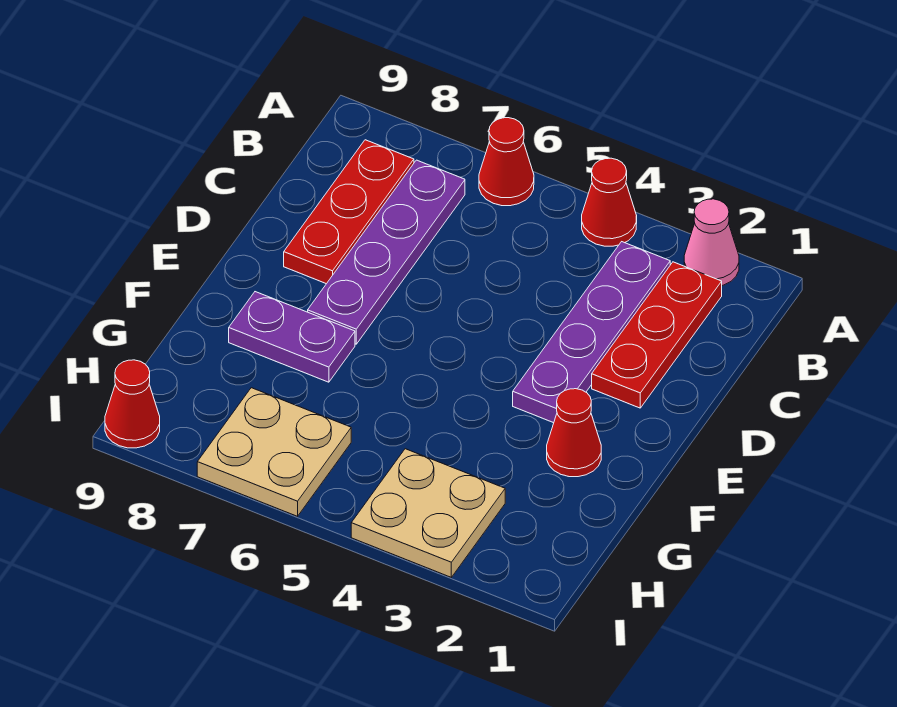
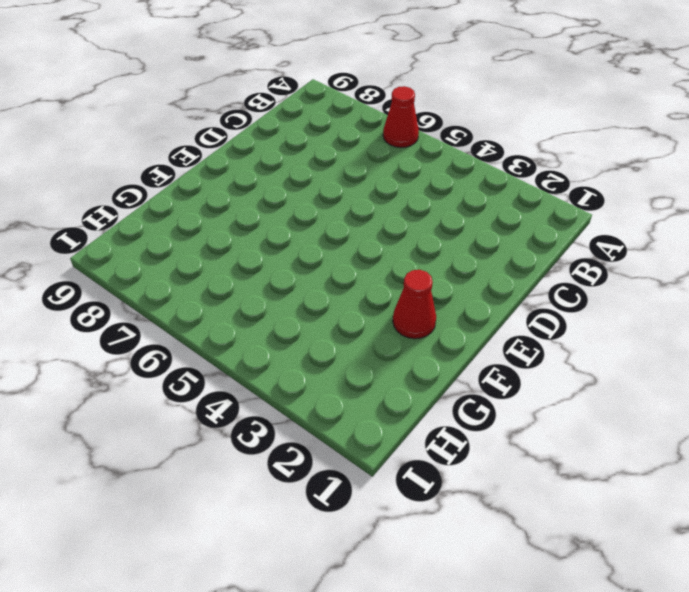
none -> pink cone A2 level 1
none -> red cone A4 level 1
none -> red plate B2:D2 level 1

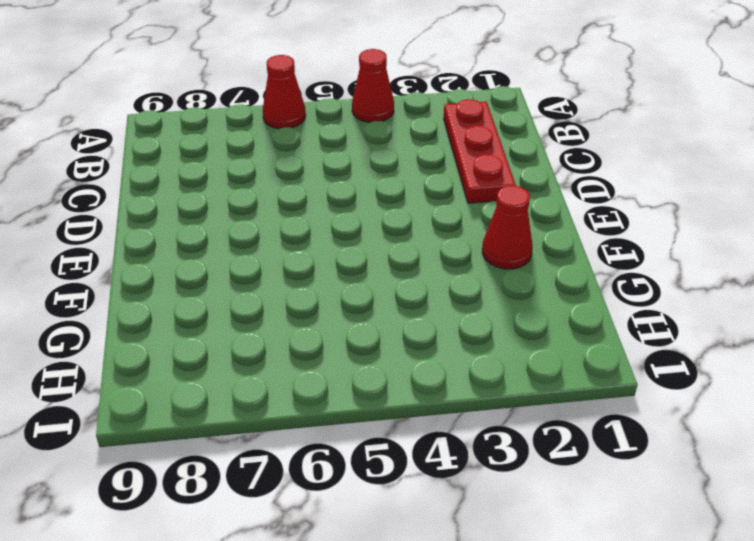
none -> pink cone A2 level 1
none -> purple plate B3:E3 level 1
none -> purple plate B7:E7 level 1

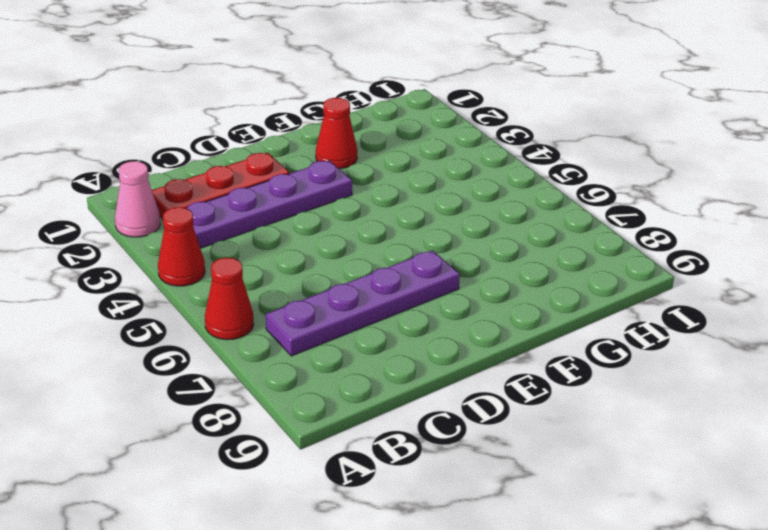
none -> red plate B8:D8 level 1
none -> purple plate F7:F8 level 1
none -> tan plate H3:I4 level 1

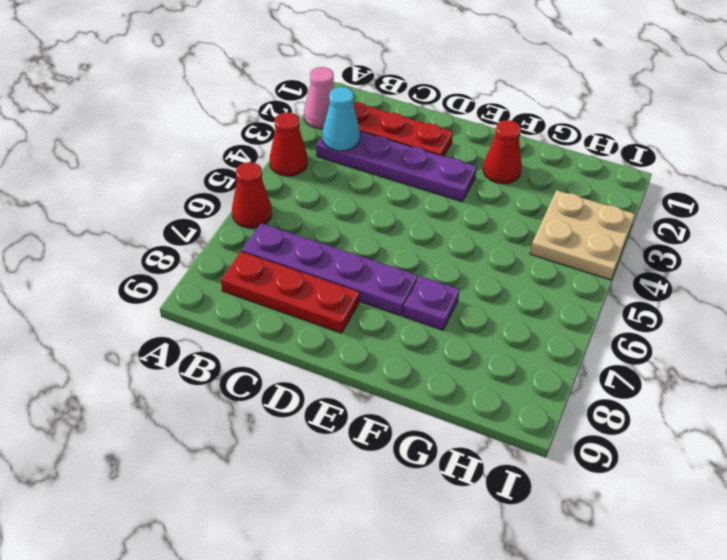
cyan cone B3 level 2 -> none
purple plate F7 level 1 -> purple plate F7:F8 level 1
none -> tan plate H6:I7 level 1
none -> red cone I9 level 1

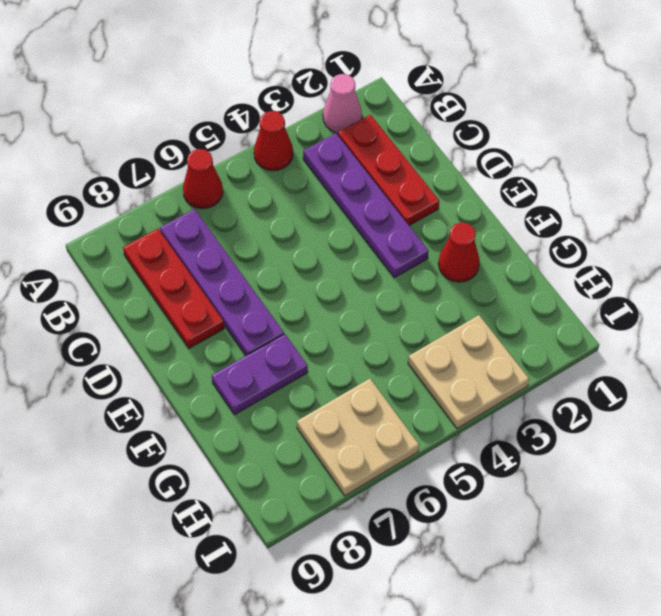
none -> red cone I9 level 1

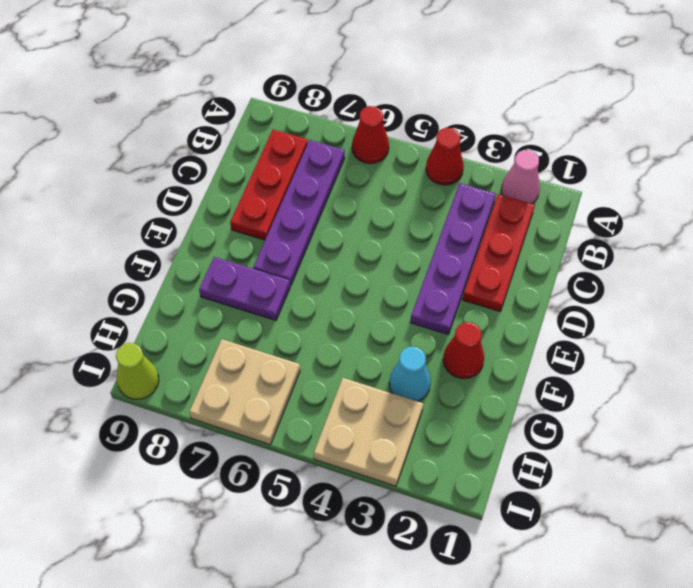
cyan cone G3 level 1 -> none
lime cone I9 level 1 -> red cone I9 level 1

